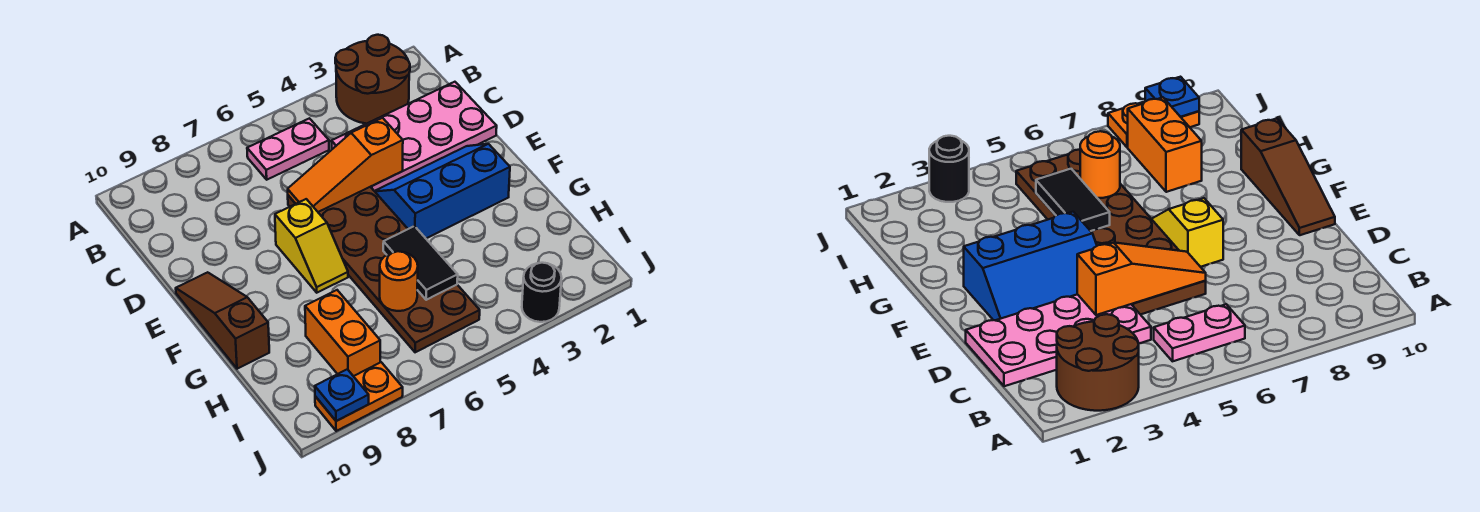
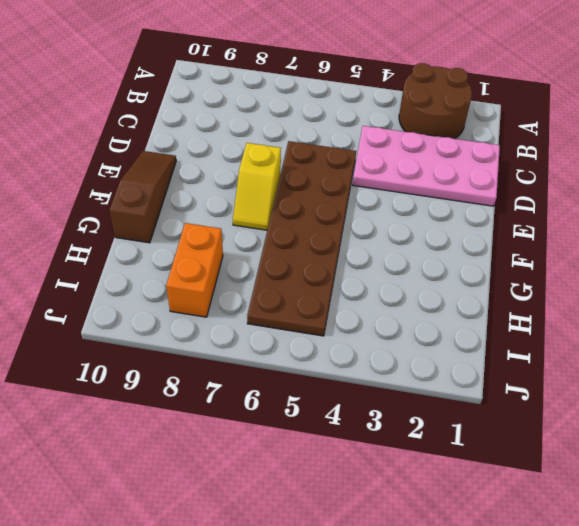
none -> pink plate B5:B6 level 1
none -> blue slope E2:F4 level 1 top F
none -> black round brick J3 level 1

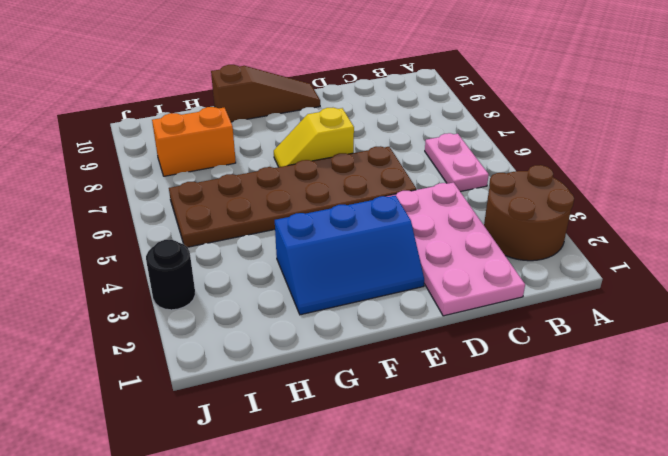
blue slope E2:G3 level 1 top 3 -> blue slope E2:F4 level 1 top F
none -> orange plate J8:J9 level 1
none -> orange slope D4:D6 level 2 top 4
none -> black tile G5:H5 level 2

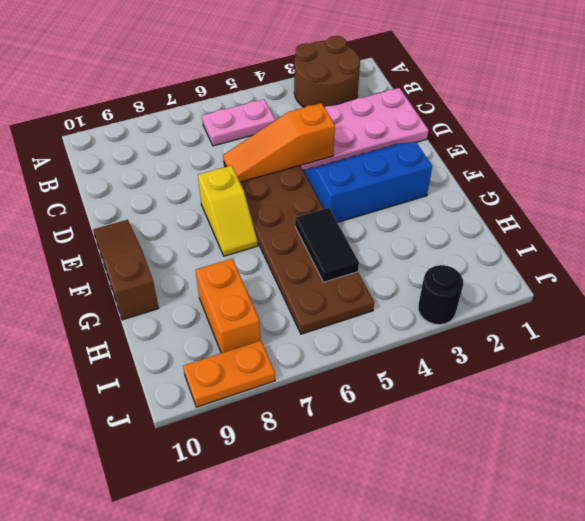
none -> orange round brick H6 level 2
none -> blue plate J9 level 2

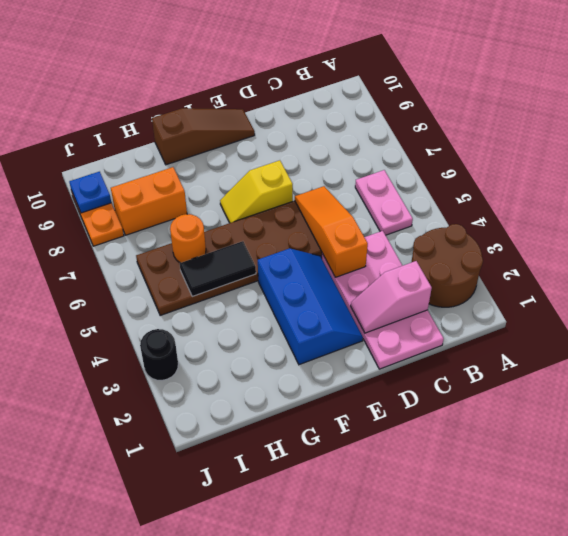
pink slope C2:D2 level 2 top C -> none

